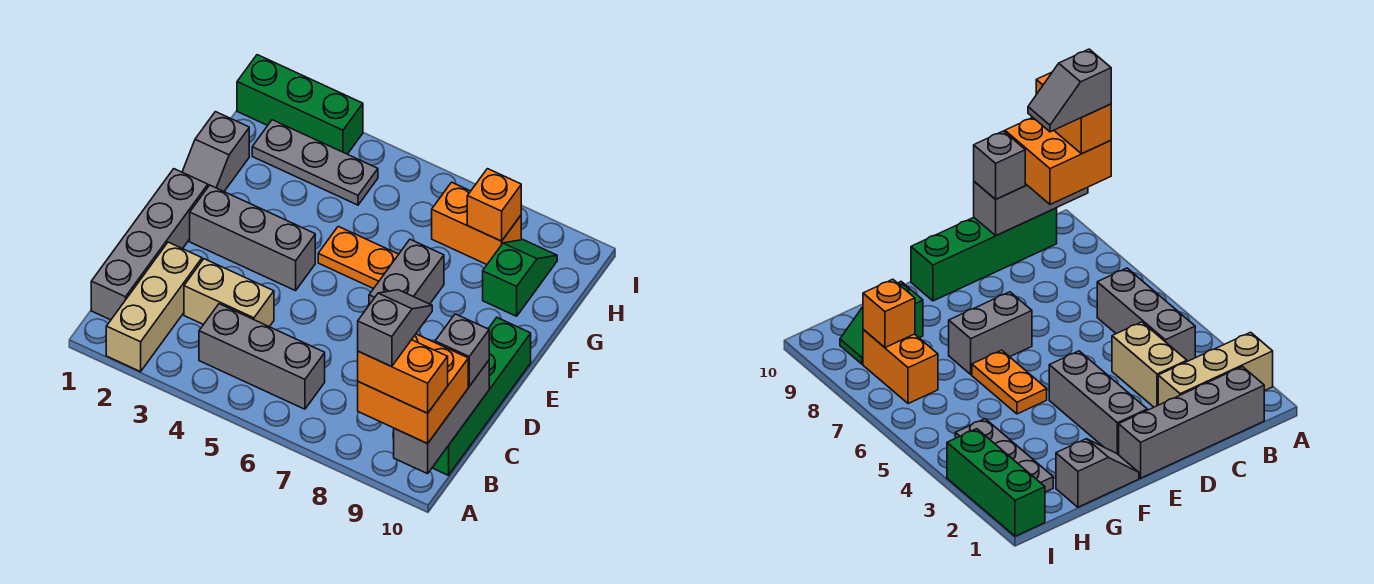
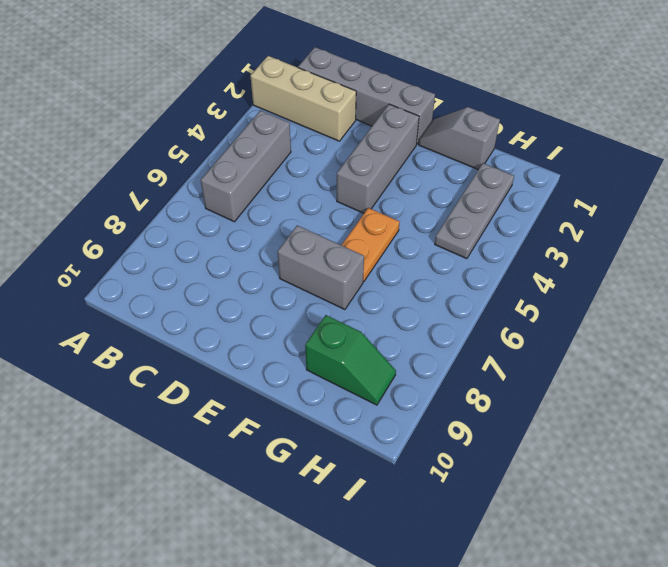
none -> green brick B10:E10 level 1
none -> tan brick C3:C4 level 1
none -> orange brick H7:H8 level 1

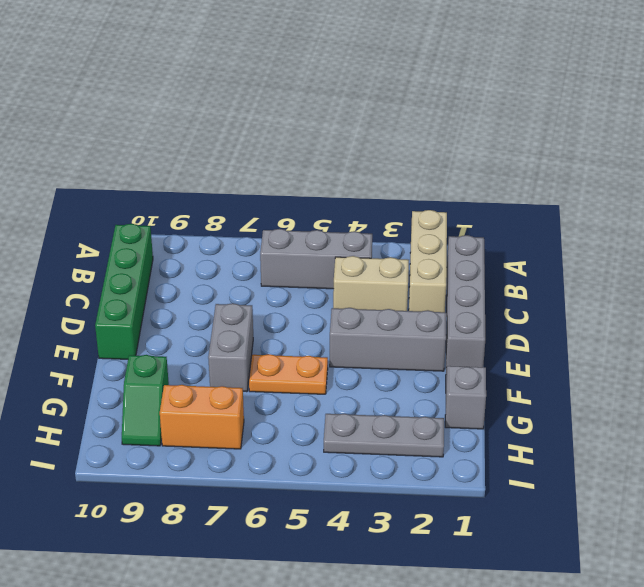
none -> green brick I1:I3 level 1
none -> grey brick A10:C10 level 2
none -> orange brick H8 level 2

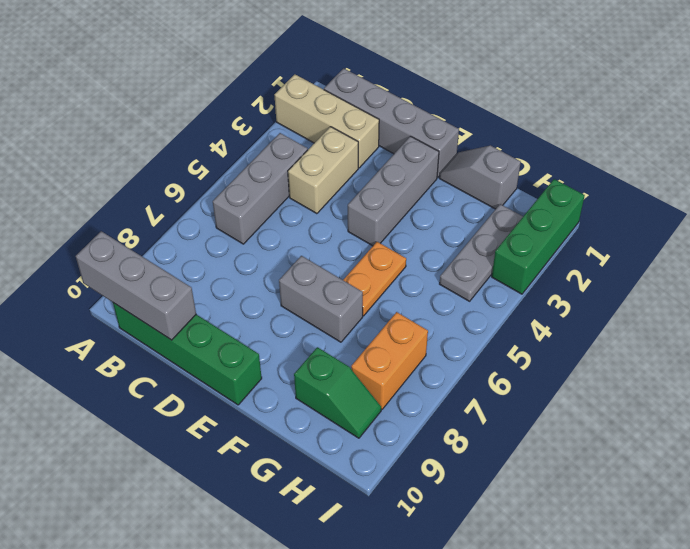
none -> orange brick H8 level 2
none -> orange brick A9:B10 level 3
none -> grey brick C10 level 3

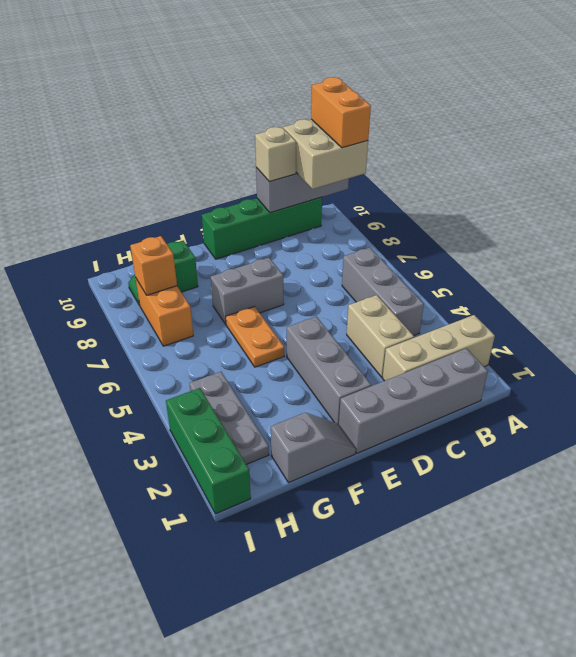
tan brick A9:B10 level 3 -> orange brick A9:B10 level 3
tan brick C10 level 3 -> grey brick C10 level 3
none -> grey slope A9:B9 level 5 top A

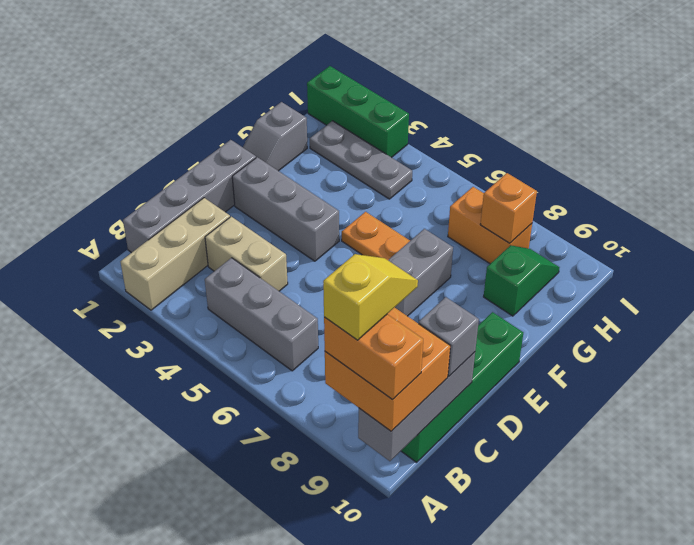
yellow slope A9:B9 level 5 top A -> grey slope A9:B9 level 5 top A

